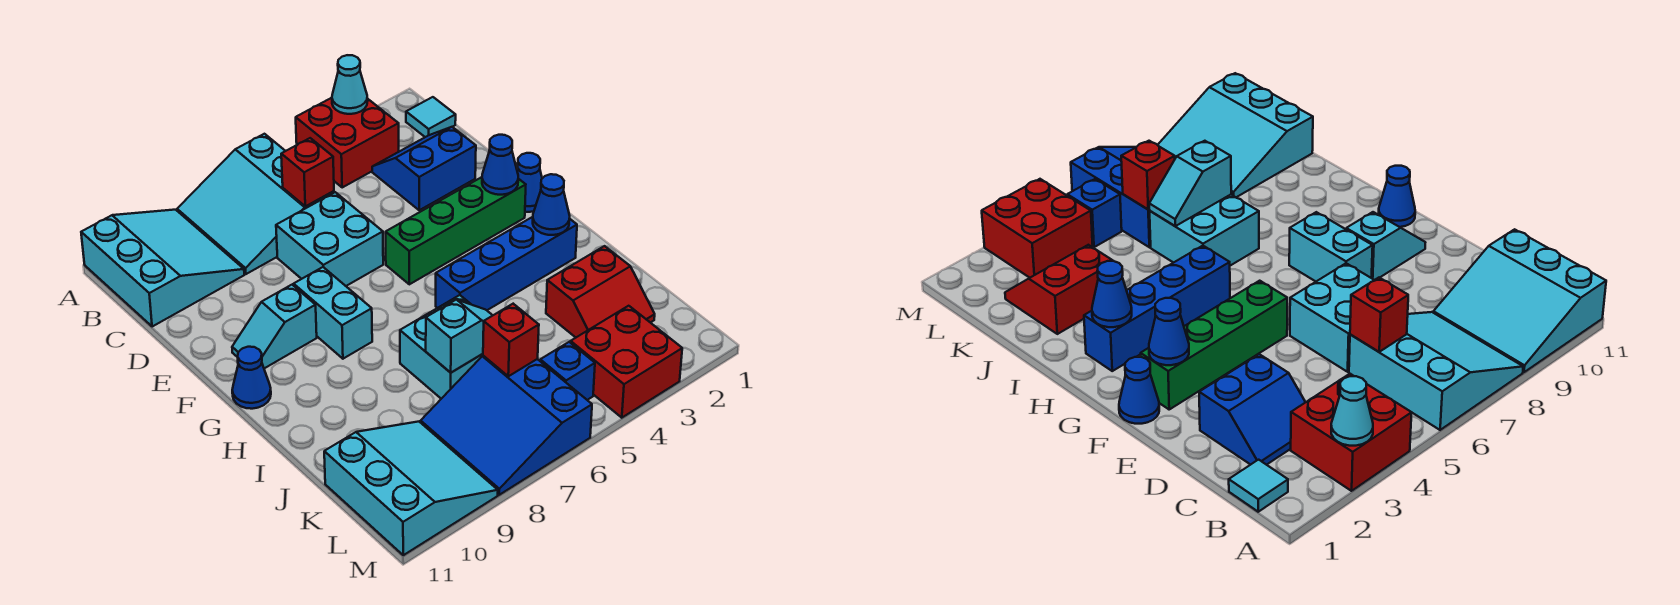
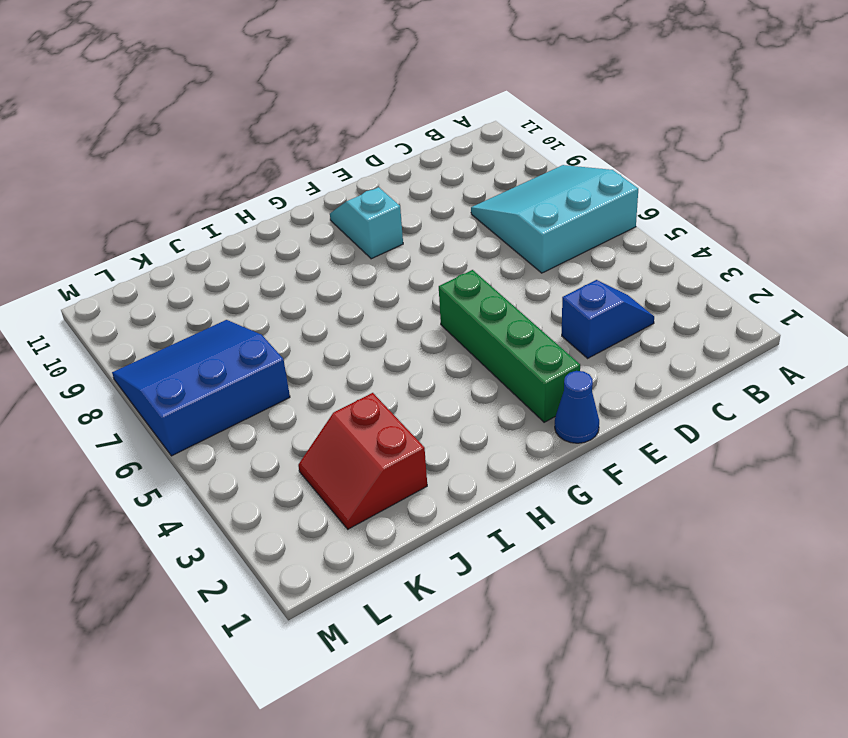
blue slope C3:D3 level 1 top D -> blue slope C2:D3 level 1 top D
none -> red brick A3:B4 level 1
none -> cyan slope A9:C11 level 1 top 11
none -> cyan tile B1 level 1

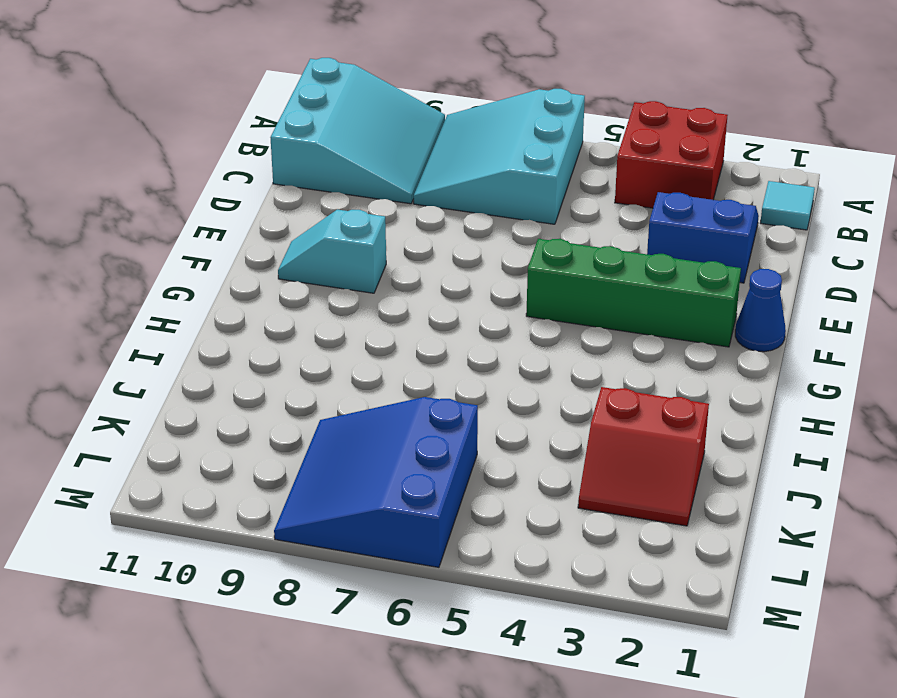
none -> cyan brick D6:E7 level 1
none -> cyan brick F8:G8 level 1
none -> blue cone G11 level 1

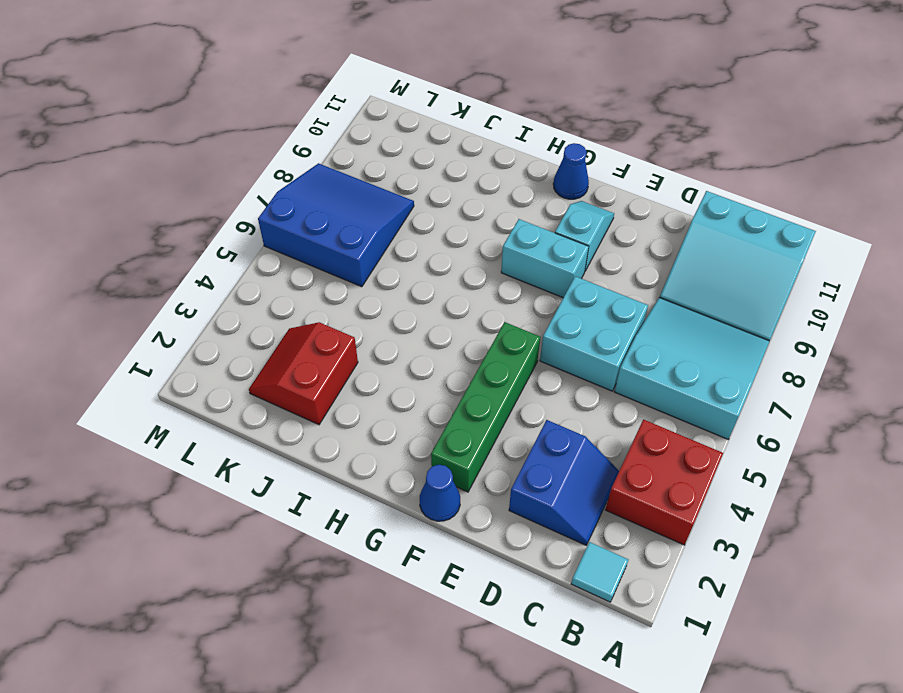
none -> blue brick H2:H5 level 1
none -> cyan brick I6:J7 level 1
none -> cyan slope K9:M11 level 1 top 11

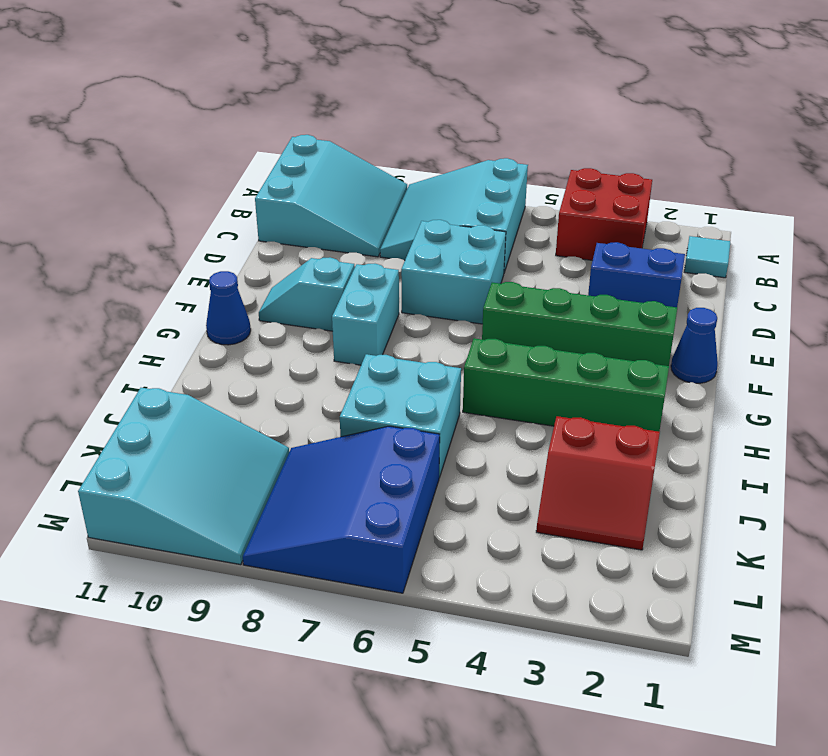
green brick H2:H5 level 1 -> blue brick H2:H5 level 1
none -> red brick L3:M4 level 1
none -> blue brick L5 level 1
none -> cyan cone A3 level 2

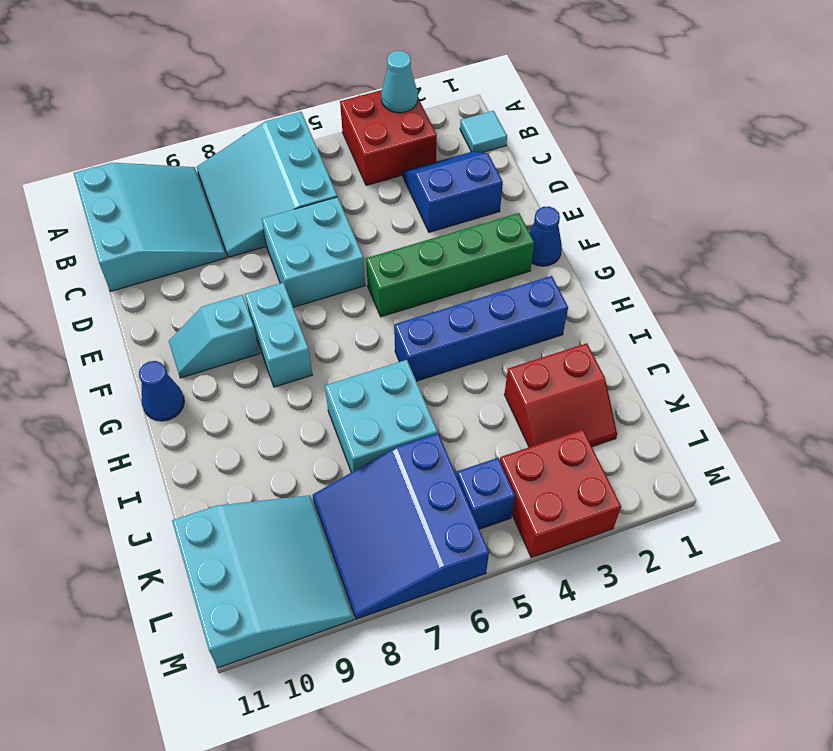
none -> red brick C6 level 2
none -> blue cone F2 level 2
none -> blue cone H2 level 2

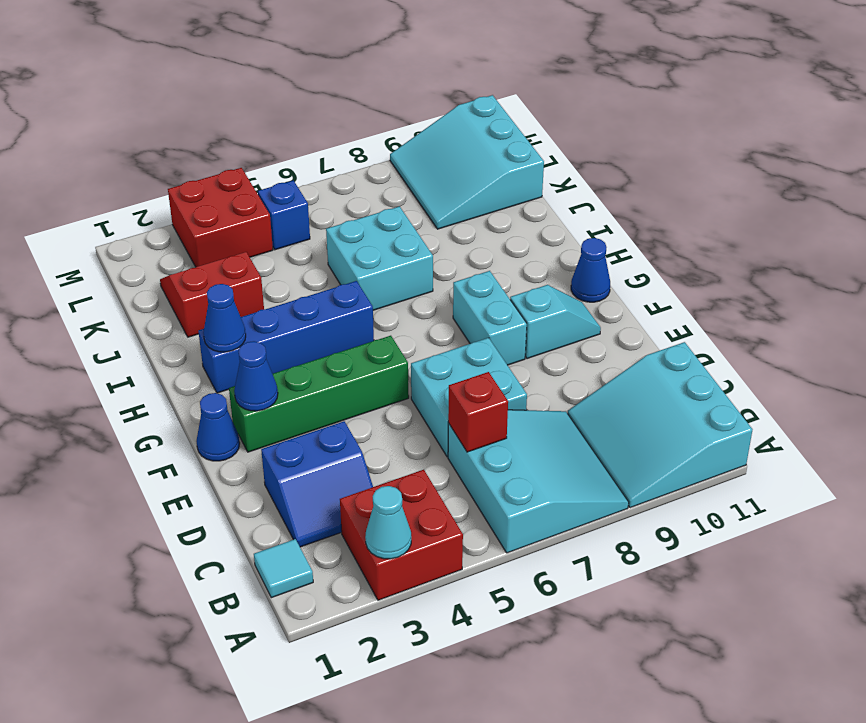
none -> blue slope K6:M8 level 1 top 6
none -> cyan slope J6:J7 level 2 top 7
none -> red brick K6 level 2

